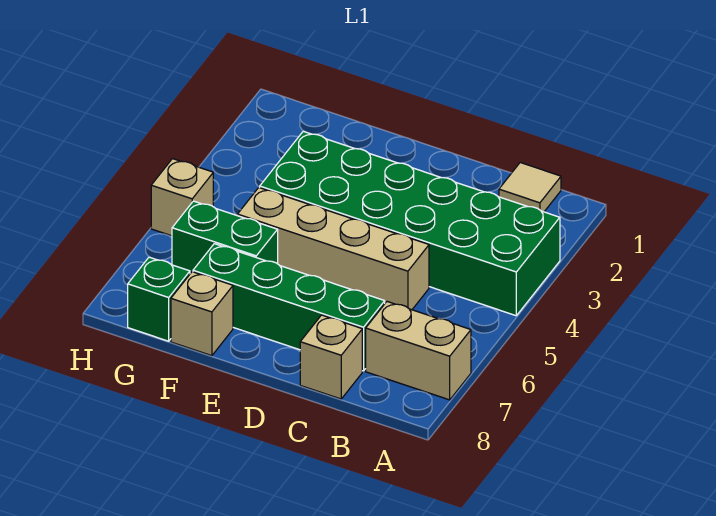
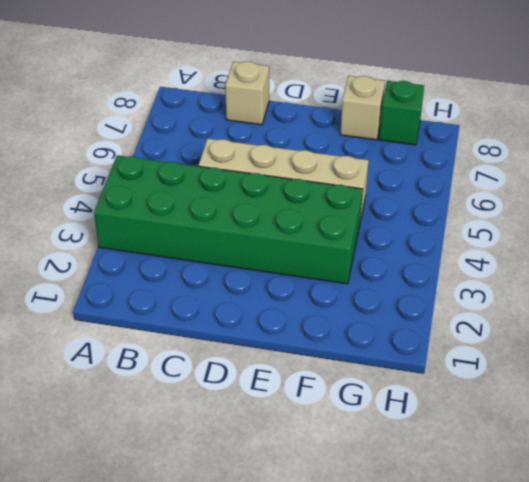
none -> tan brick A7:B7 level 1
none -> tan tile B1 level 1

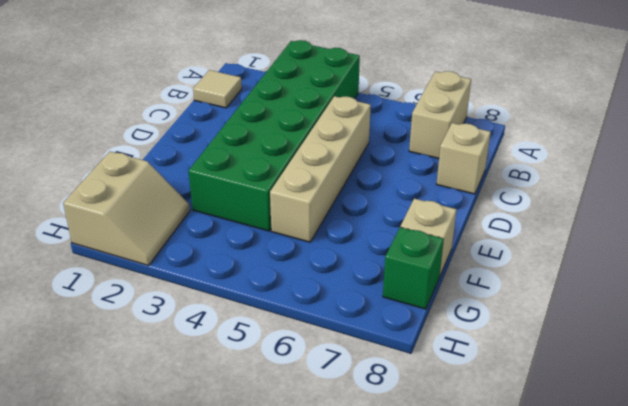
tan slope G1:H2 level 1 top 1 -> none
none -> green brick C7:F7 level 1
none -> green brick F6:G6 level 1

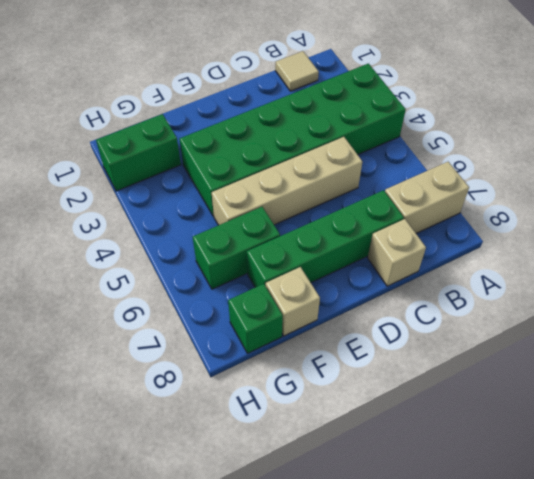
green brick G2:H2 level 1 -> none
none -> tan brick H5 level 1

